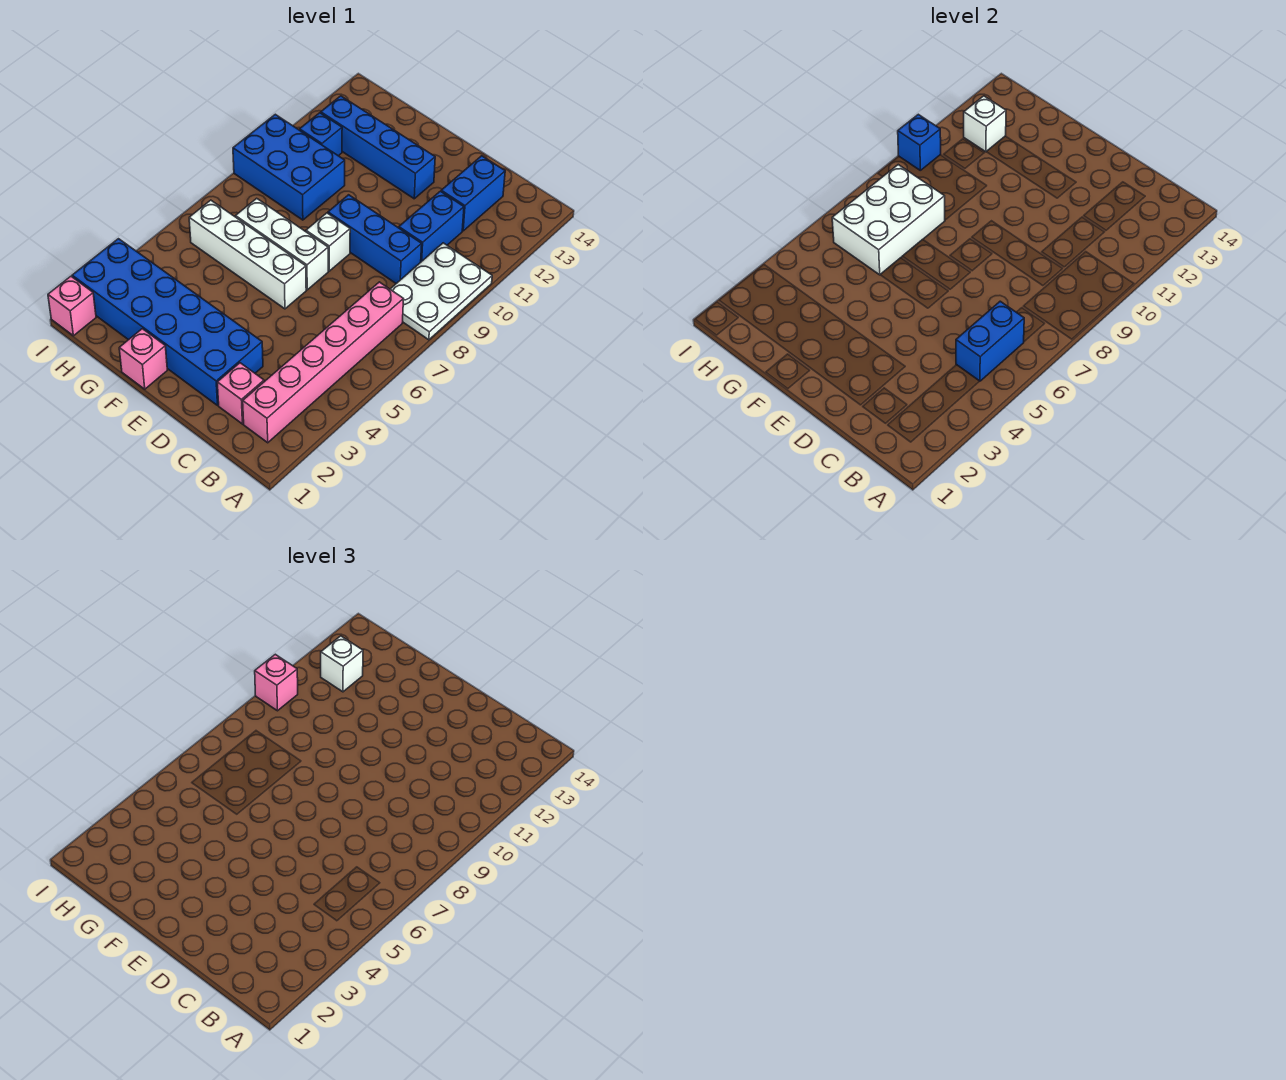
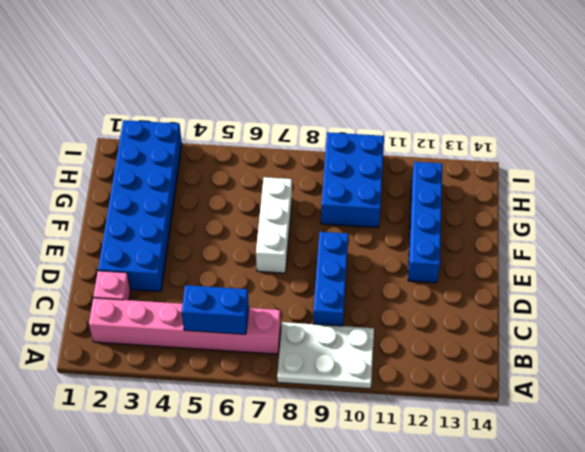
none -> blue brick C10:C11 level 1
none -> blue brick C12:C13 level 1
none -> white brick E6:H6 level 1

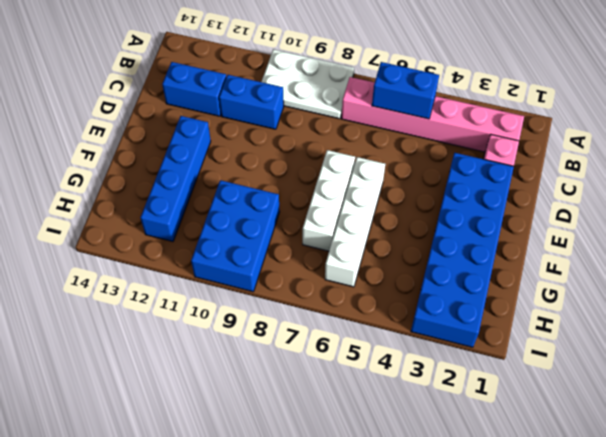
none -> blue brick C9:E9 level 1
none -> white brick E8 level 1
none -> pink brick F1 level 1

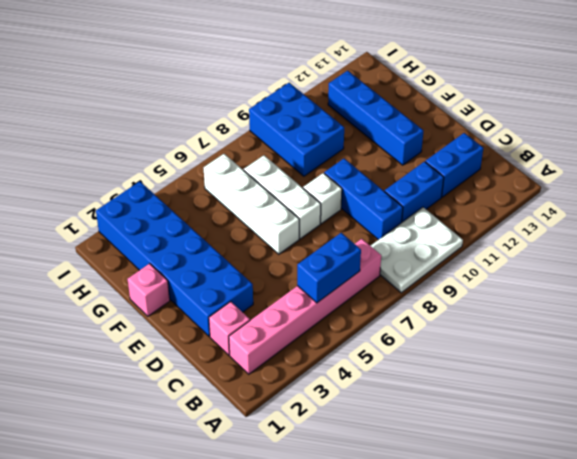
none -> blue brick H11 level 1
none -> pink brick I1 level 1
none -> white brick G6:H8 level 2

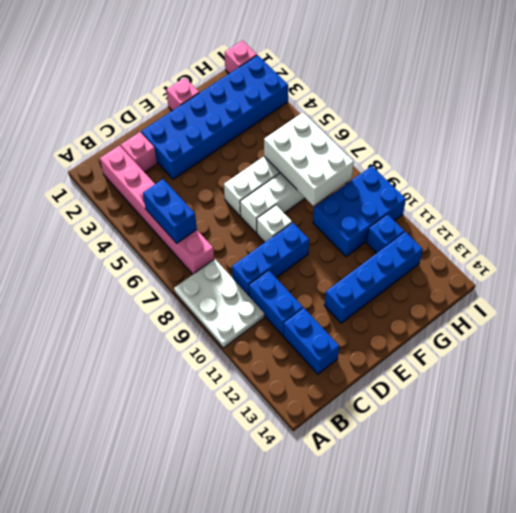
none -> white brick H12 level 2
none -> blue brick I10 level 2
none -> white brick H12 level 3

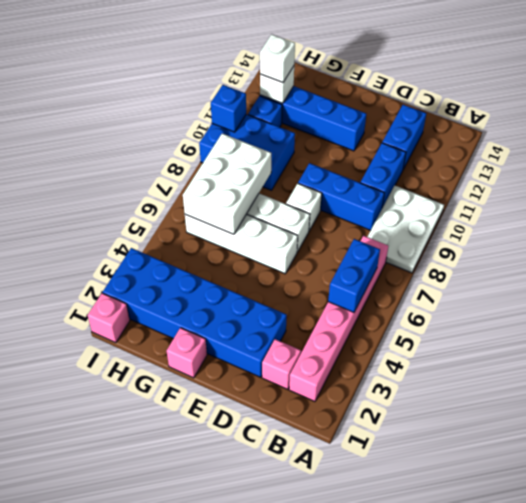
none -> pink brick I10 level 3

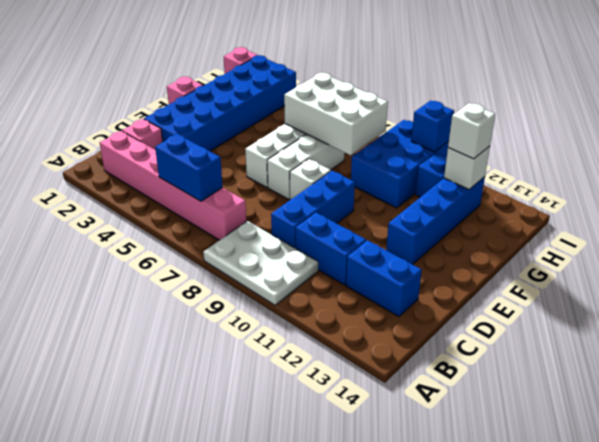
none -> pink brick I10 level 3

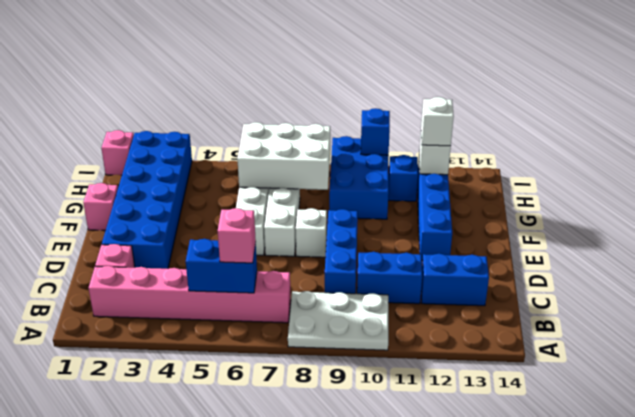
pink brick B6 level 3 -> pink brick I10 level 3

